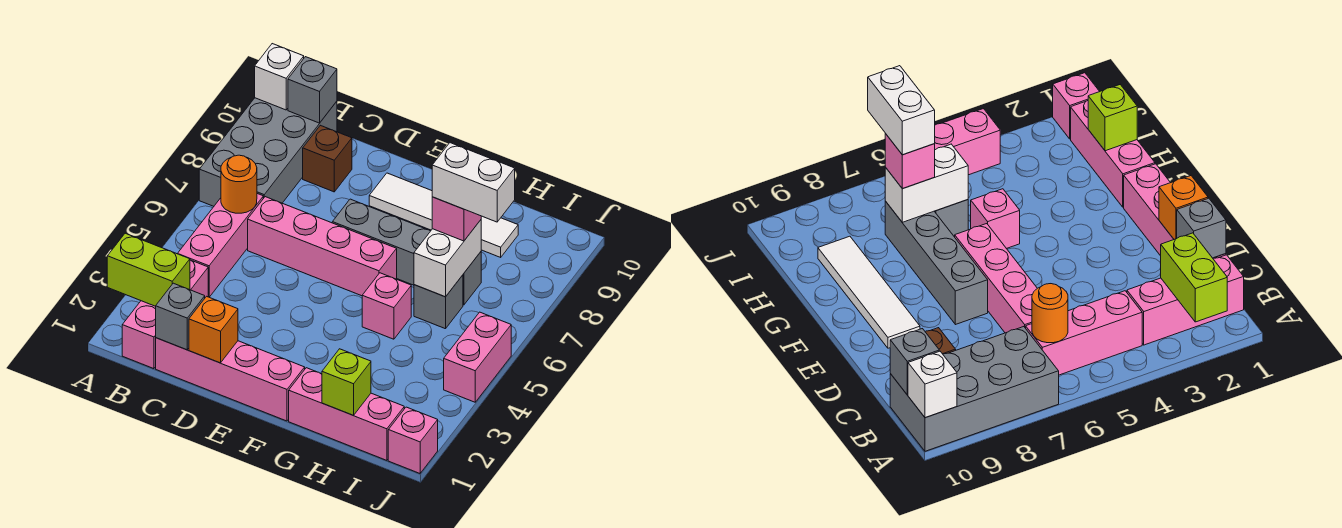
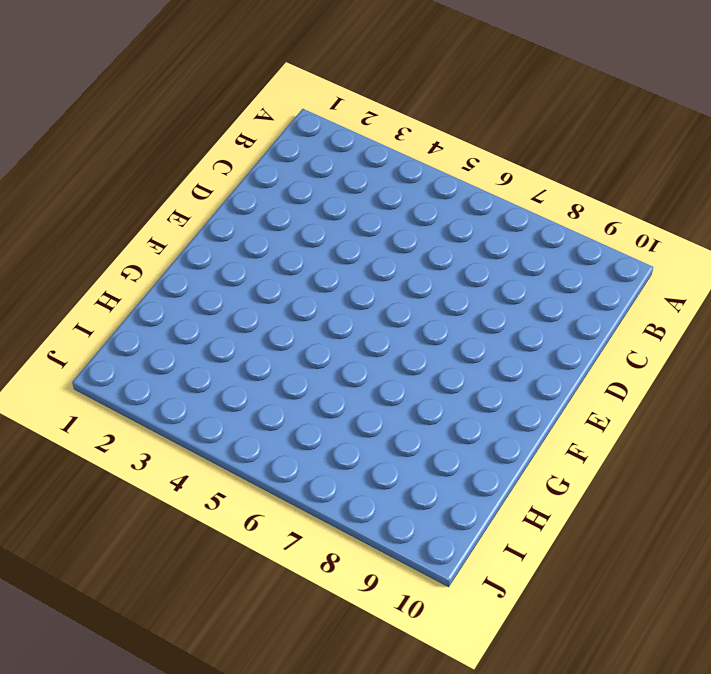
none -> grey brick A7:B10 level 1
none -> pink brick B1:B3 level 1
none -> pink brick B4:B6 level 1

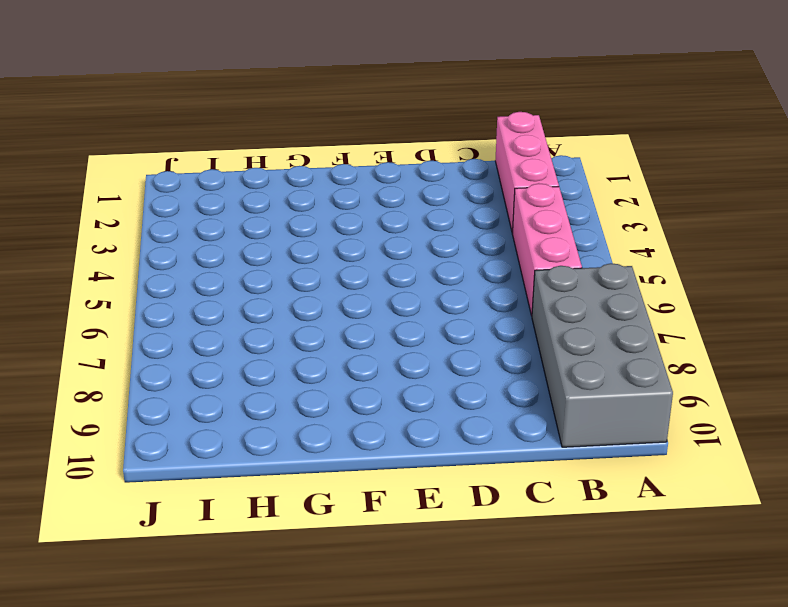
none -> pink brick C1:F1 level 1
none -> pink brick C6:F6 level 1
none -> brown brick C9 level 1

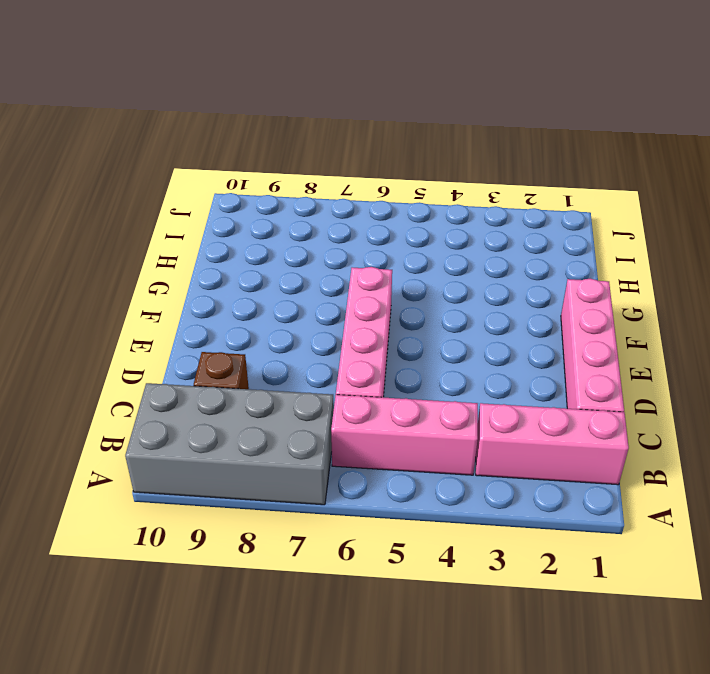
none -> grey brick E7:H7 level 1
none -> white tile E9:H9 level 1
none -> pink brick G1:I1 level 1

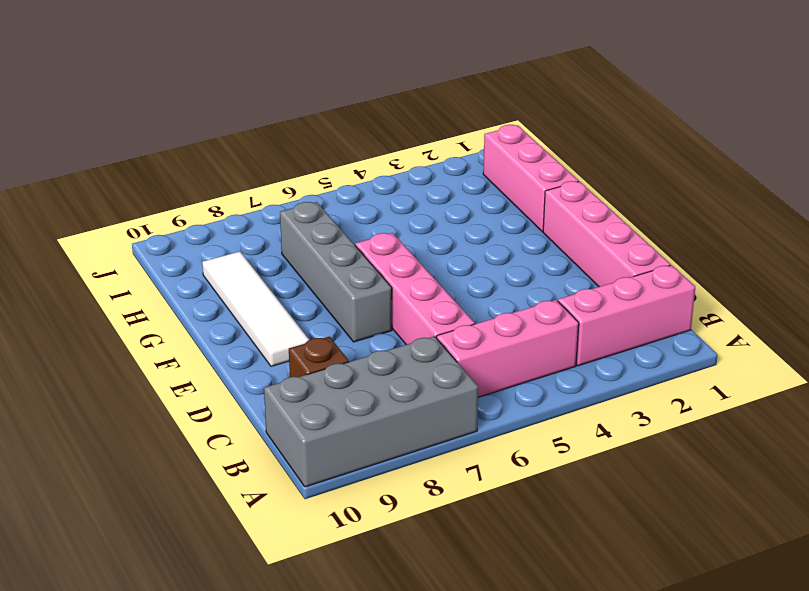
none -> pink brick G5 level 1
none -> grey brick H6 level 1
none -> pink brick J1 level 1

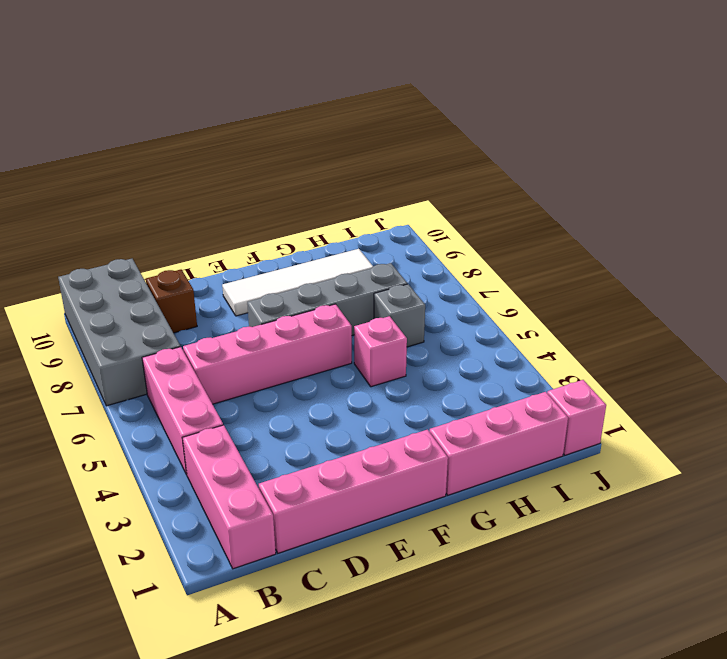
none -> pink brick J4:J5 level 1
none -> lime brick A2:B2 level 2
none -> white brick A10 level 2

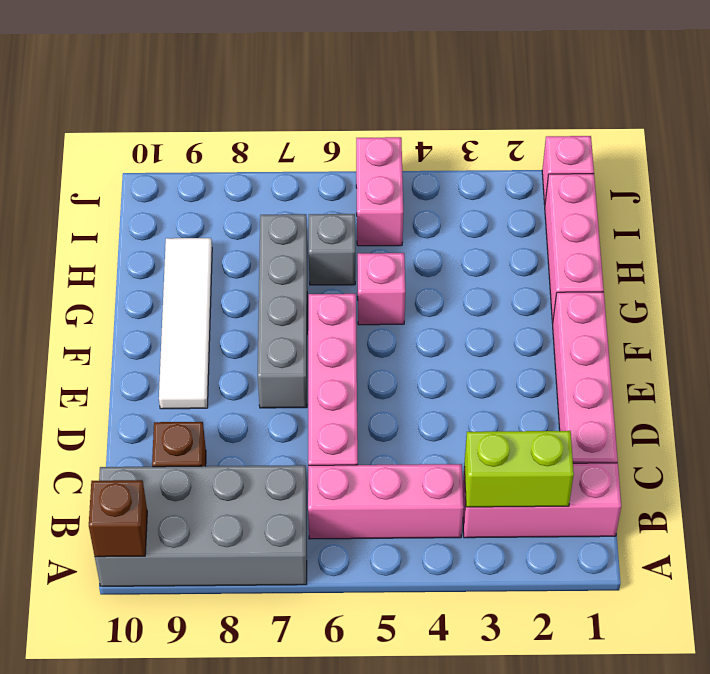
brown brick A10 level 2 -> white brick A10 level 2
lime brick B2:B3 level 2 -> lime brick A2:B2 level 2
pink brick I5:J5 level 1 -> pink brick J4:J5 level 1
none -> orange round brick B6 level 2
none -> grey brick B10 level 2
none -> grey brick C1 level 2

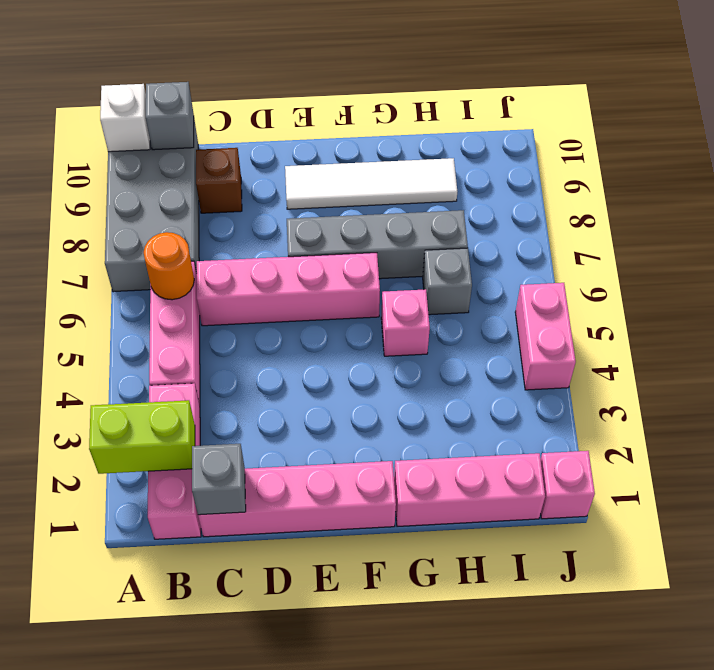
none -> orange brick D1 level 2
none -> lime brick H1 level 2
none -> white brick H6:H7 level 2

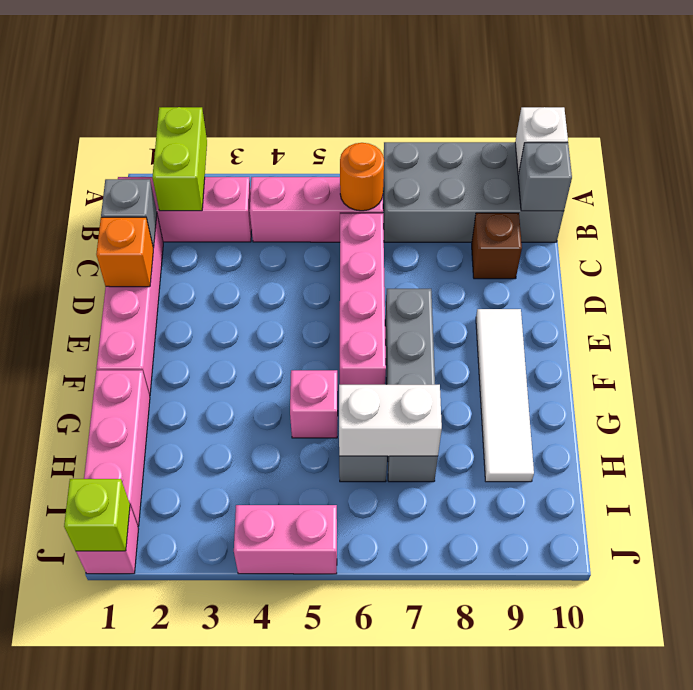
lime brick J1 level 2 -> lime brick H1 level 2
none -> pink brick H7 level 3
none -> white brick H7:I7 level 4

